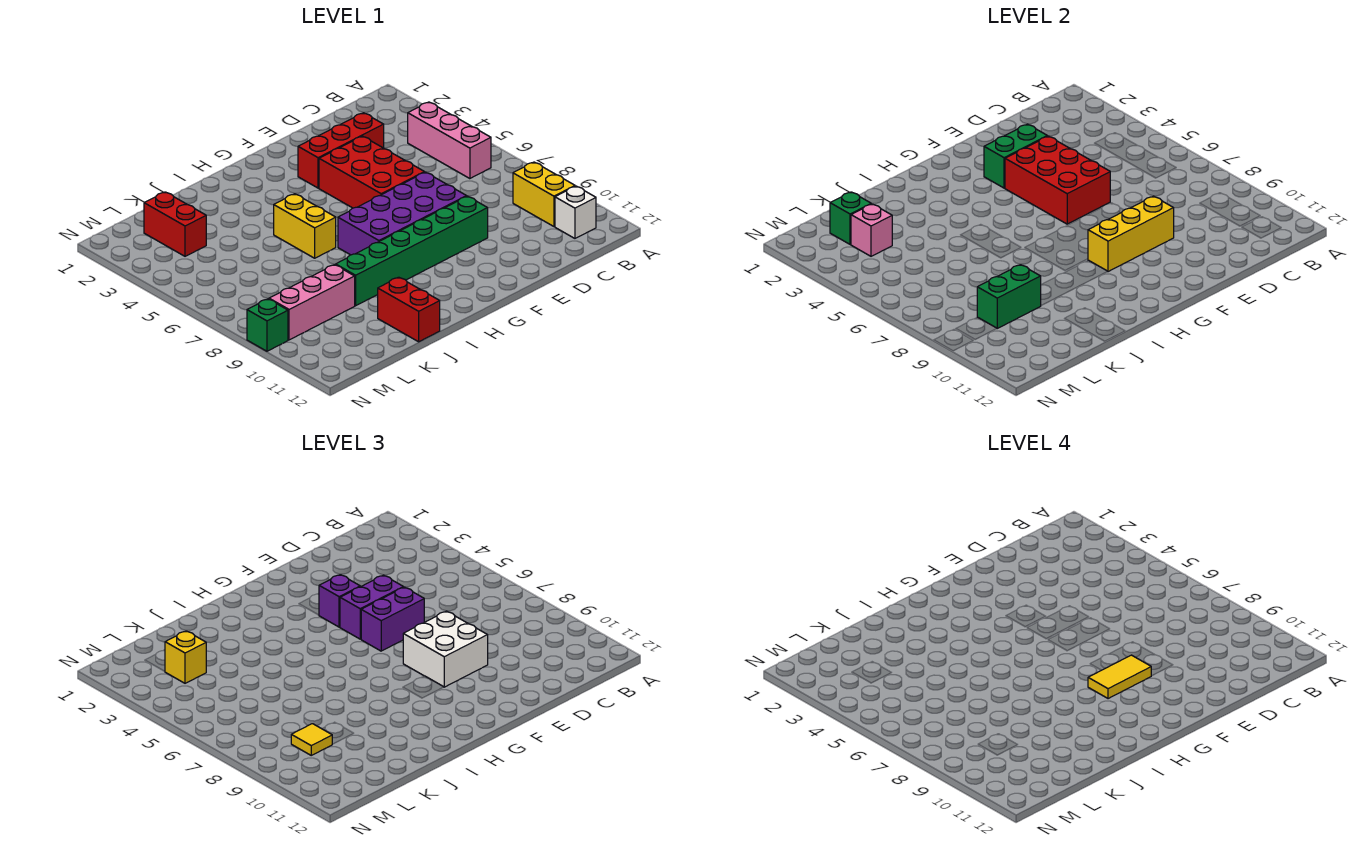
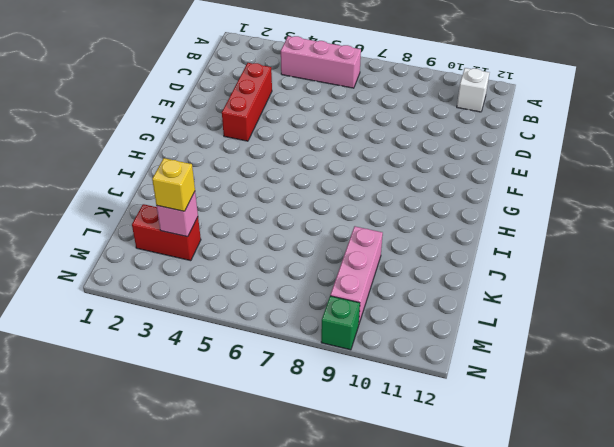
none -> yellow brick B9:B10 level 1
none -> red brick E4:F6 level 1
none -> purple brick E7:H8 level 1

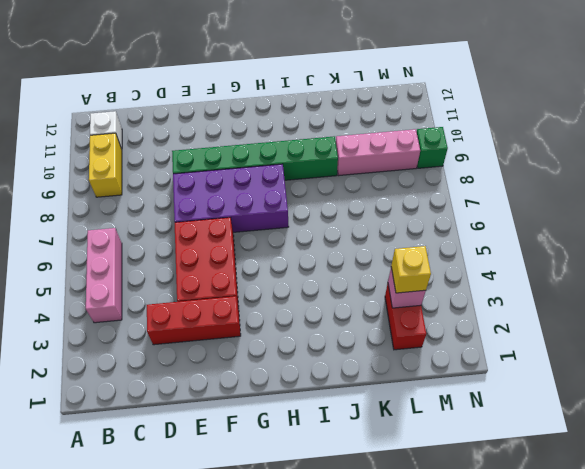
none -> yellow brick I5:I6 level 1
none -> red brick J11:J12 level 1
none -> green brick E3:F3 level 2

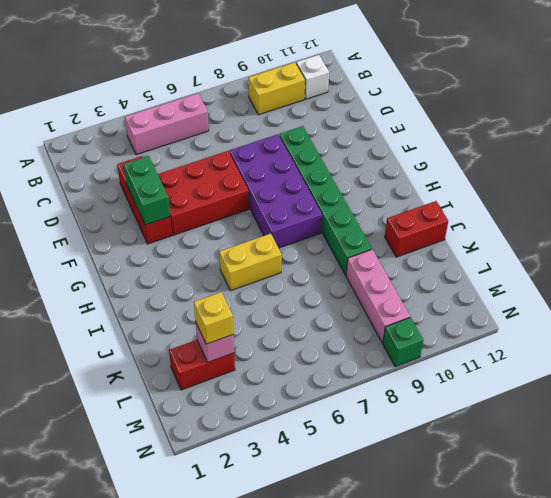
none -> red brick E4:F6 level 2
none -> yellow brick E9:G9 level 2
none -> green brick K9:L9 level 2

